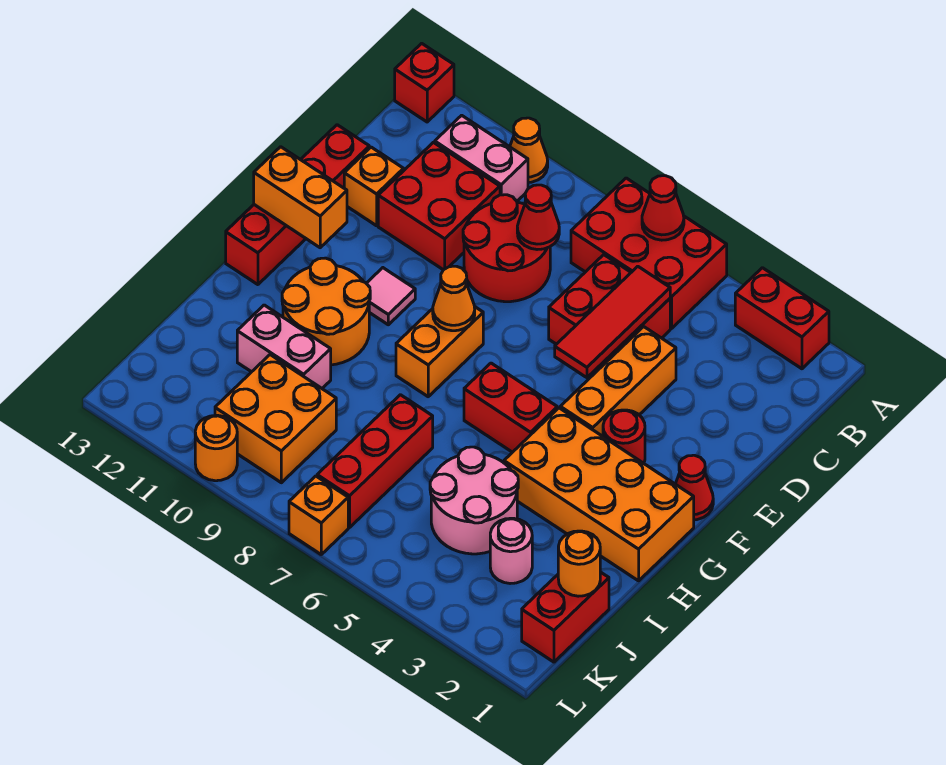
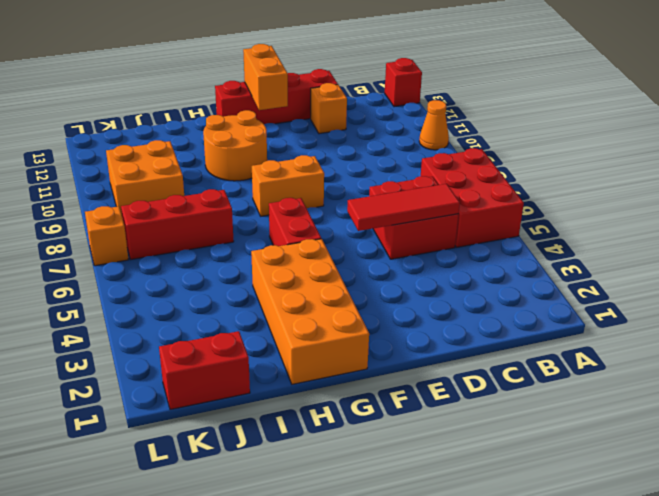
none -> red brick A2:A3 level 1
none -> pink brick B10:B11 level 1
none -> red round brick C8:D9 level 1
none -> red brick C10:D11 level 1

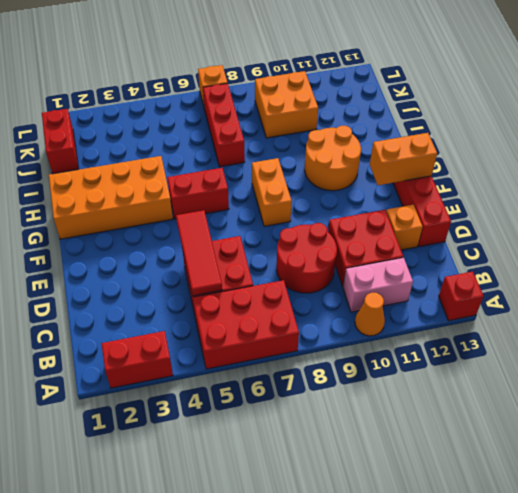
none -> orange brick D4:F4 level 1
none -> red cone F1 level 1
none -> red round brick F3 level 1
none -> pink tile F10 level 1

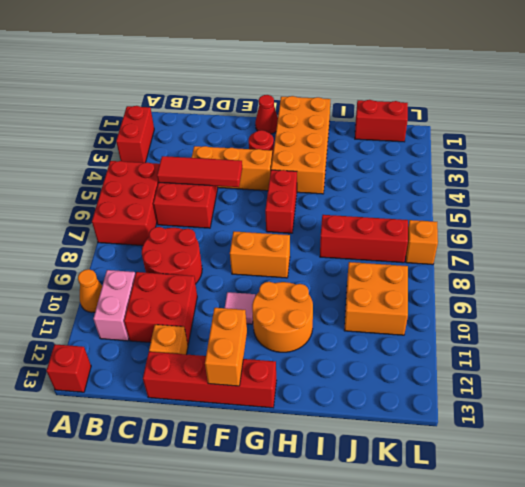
none -> pink round brick I4:J5 level 1
none -> pink brick I10:I11 level 1
none -> pink round brick J3 level 1
none -> orange round brick L10 level 1

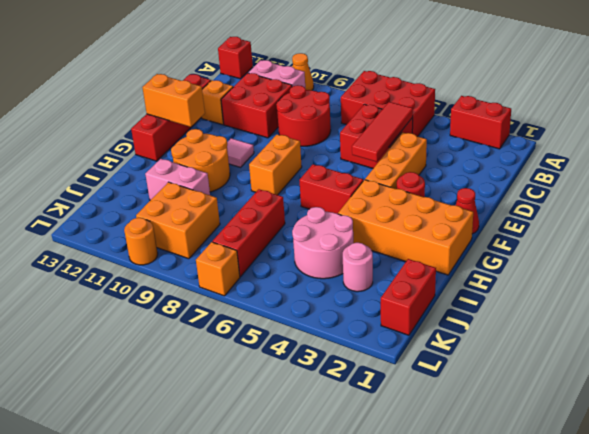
none -> red cone A6 level 2
none -> red cone C8 level 2
none -> orange cone F8 level 2
none -> orange round brick J1 level 2

